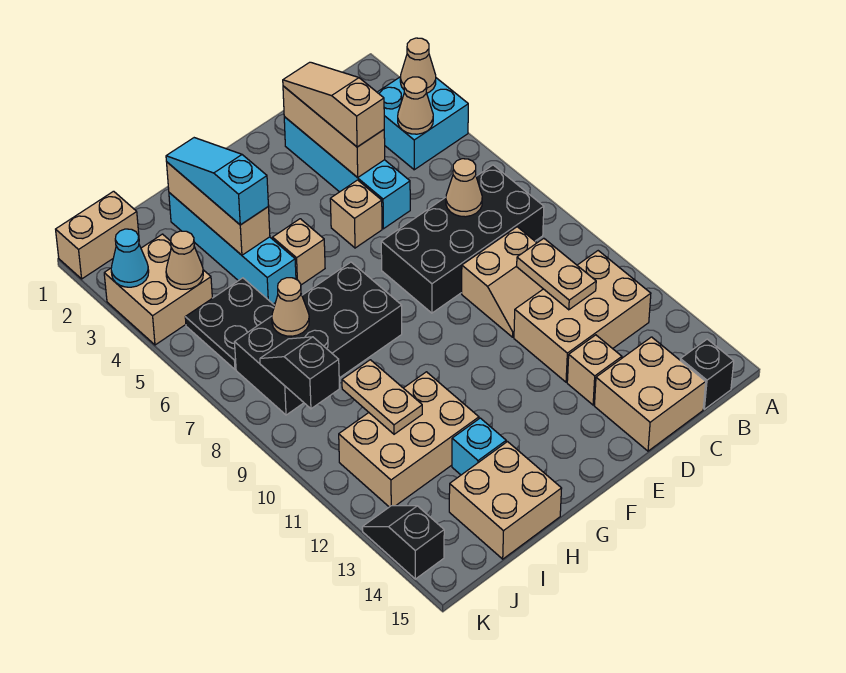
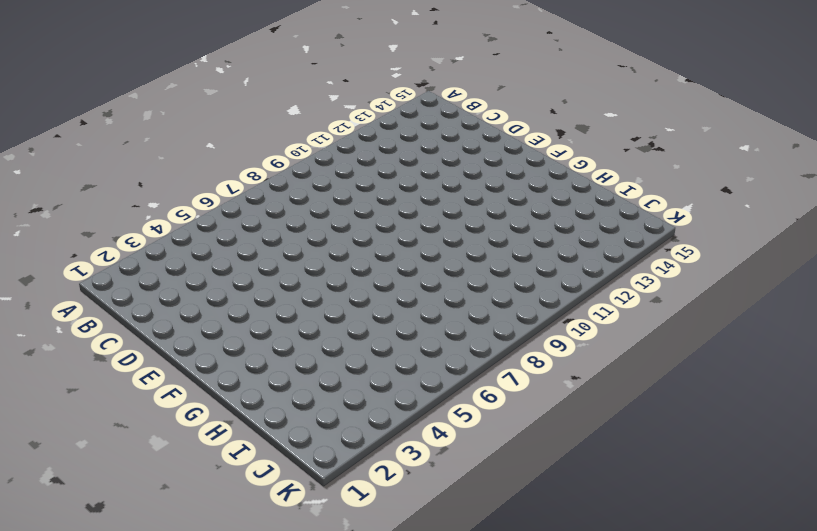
none -> cyan brick A3:B4 level 1
none -> black brick B7:E8 level 1
none -> tan brick B11:D12 level 1
none -> black brick B15 level 1

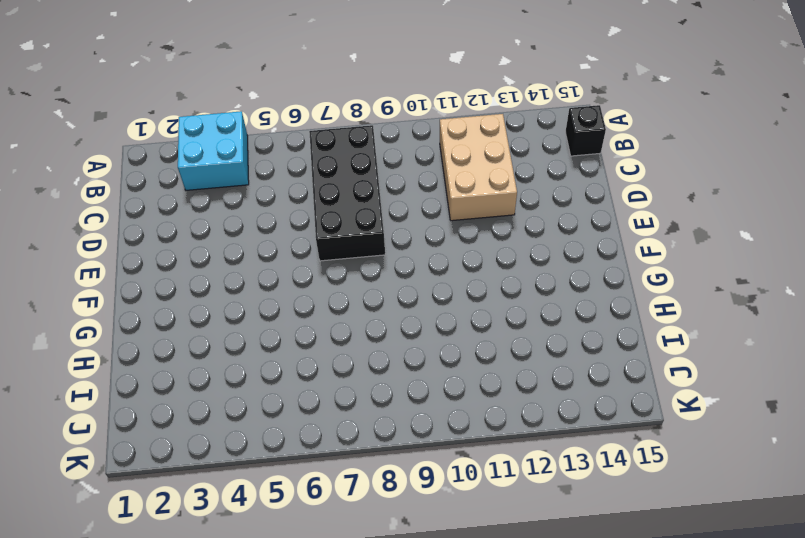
none -> tan slope C9:D10 level 1 top 9
none -> tan brick C14:D15 level 1
none -> cyan brick D2:D5 level 1
none -> tan brick D13 level 1

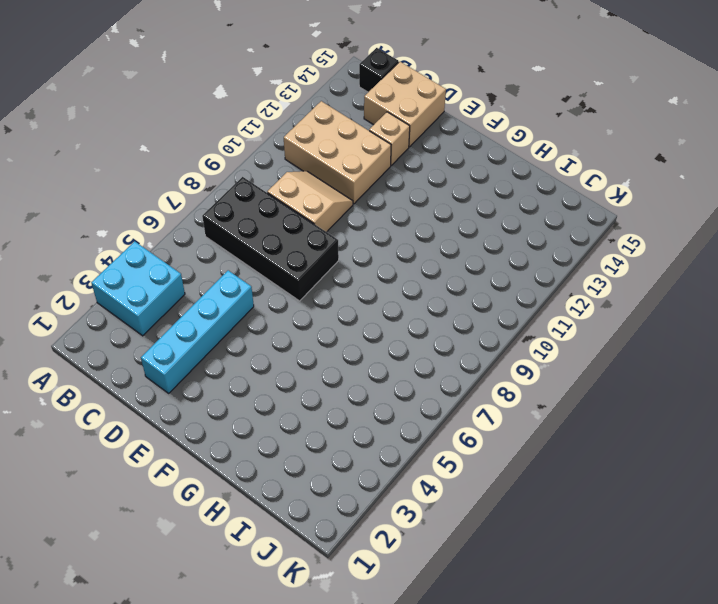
none -> tan brick E5 level 1
none -> tan brick G5 level 1
none -> black brick G7:J8 level 1
none -> cyan brick H2:H5 level 1

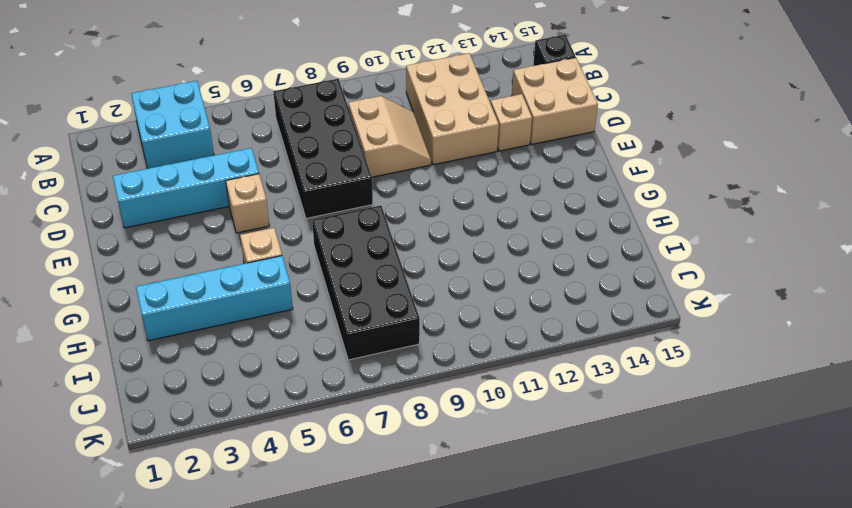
none -> tan brick H11:J12 level 1
none -> cyan brick H13 level 1
none -> tan brick H14:I15 level 1
none -> black plate I5:J6 level 1

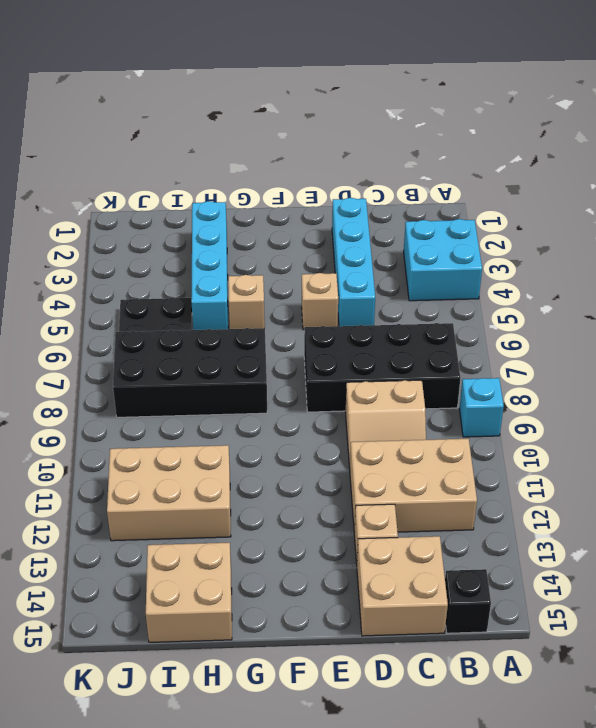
cyan brick A9 level 1 -> cyan brick H13 level 1
none -> tan brick J1:K1 level 1
none -> tan brick J3:K4 level 1
none -> black slope K13:K14 level 1 top 14
none -> tan cone A3 level 2

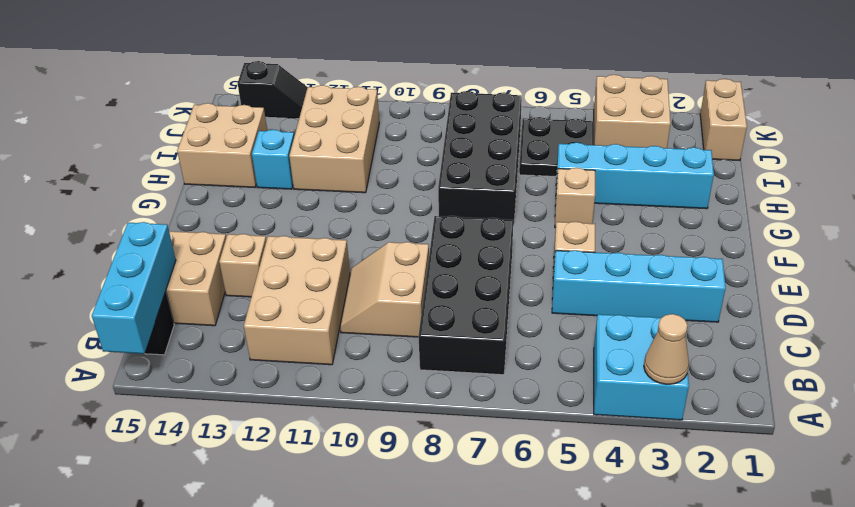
cyan brick A15:C15 level 2 -> none
none -> tan cone B4 level 2
none -> tan cone C7 level 2
none -> tan plate C10:C11 level 2
none -> tan brick D2:D4 level 2

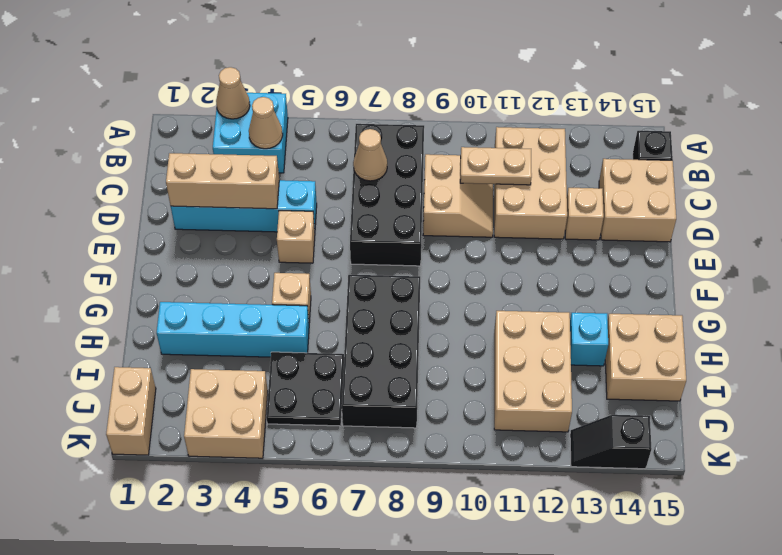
none -> tan brick H2:H4 level 2
none -> tan cone I7 level 2
none -> tan plate I10:I11 level 2
none -> tan cone J4 level 2

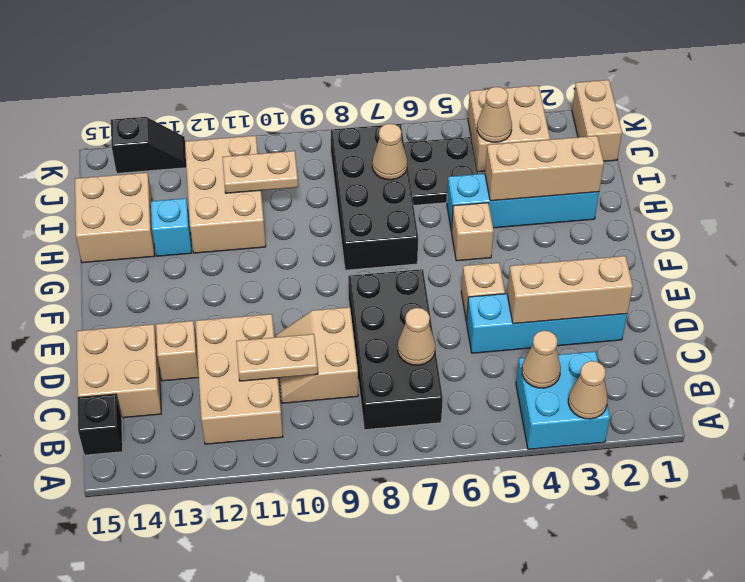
none -> black slope J8:J9 level 2 top 9
none -> cyan cone K3 level 2
none -> tan slope D2:D4 level 3 top 4
none -> cyan slope H2:H4 level 3 top 4

